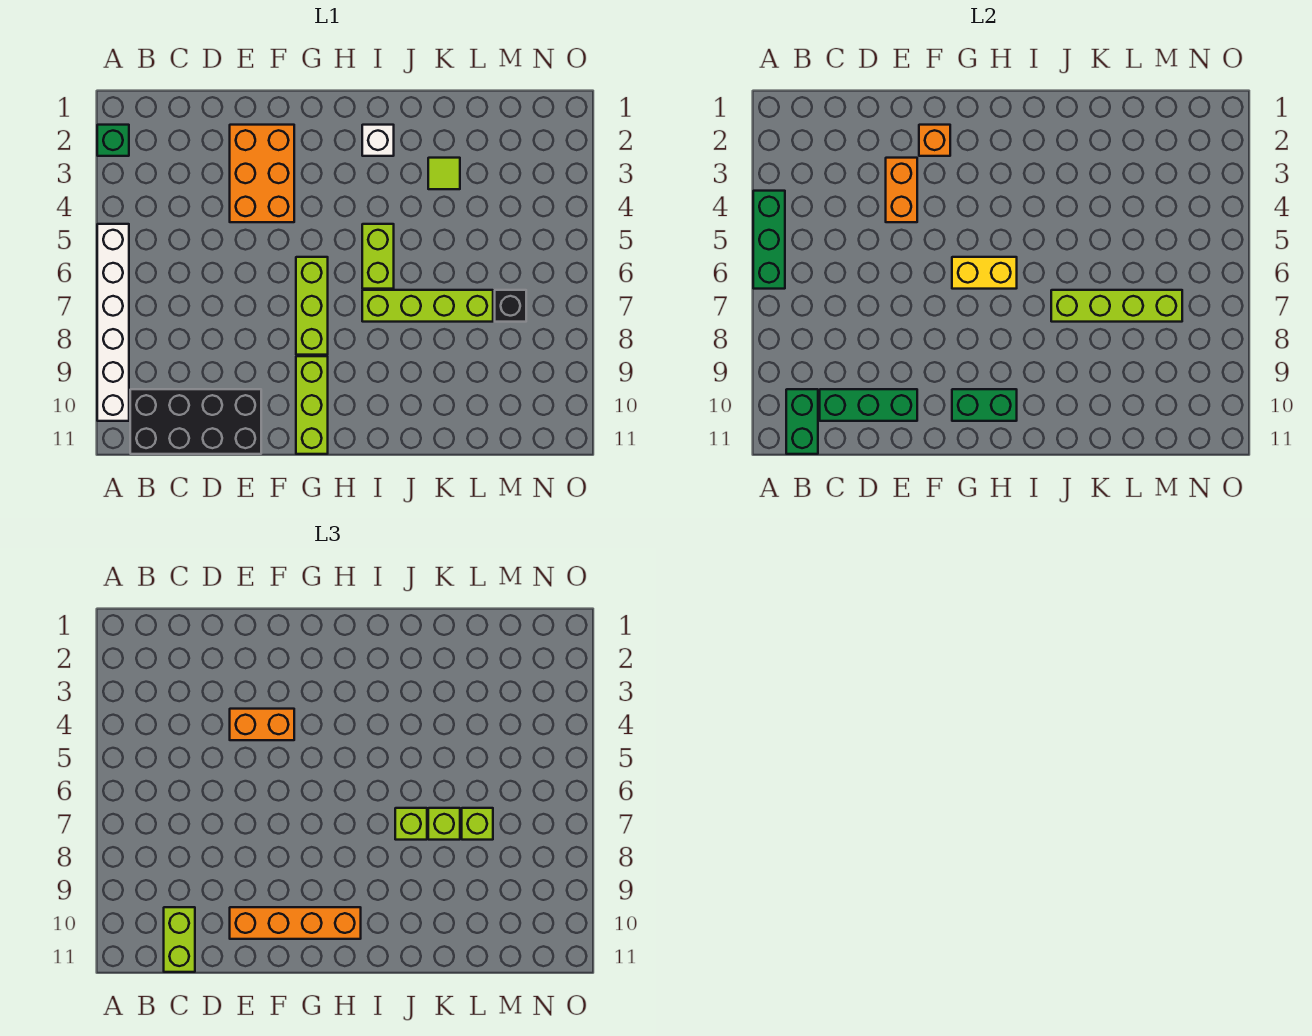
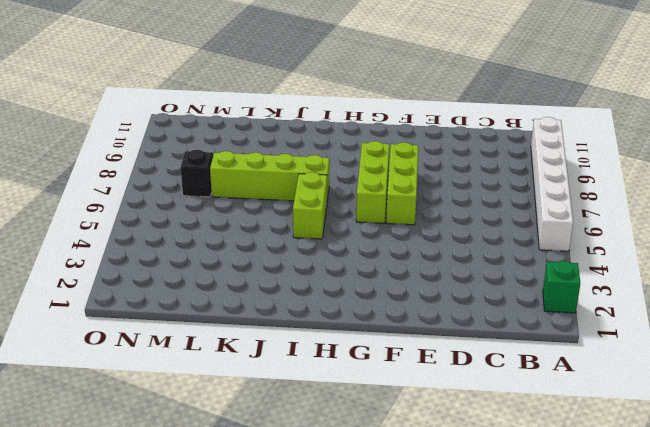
lime brick F6:F8 level 1 -> lime brick G9:G11 level 1
none -> black brick B10:E11 level 1
none -> orange brick E2:F4 level 1
none -> white brick I2 level 1

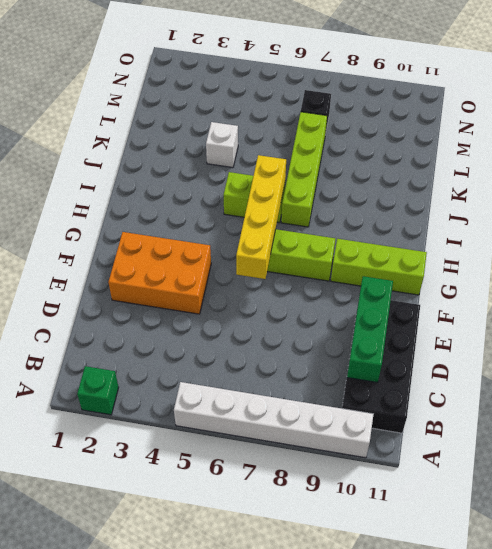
yellow brick F6:I6 level 2 -> yellow brick G6:H6 level 2
white brick K4 level 1 -> white brick I2 level 1
none -> lime tile K3 level 1
none -> green brick A4:A6 level 2
none -> green brick B10:B11 level 2

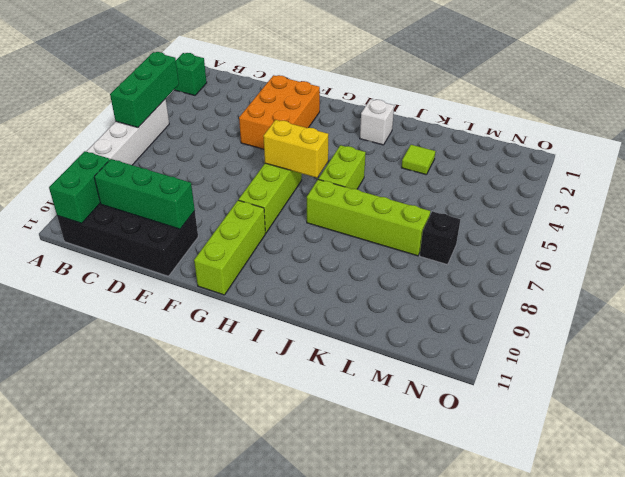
none -> orange brick E3:E4 level 2
none -> orange brick F2 level 2
none -> green brick G10:H10 level 2

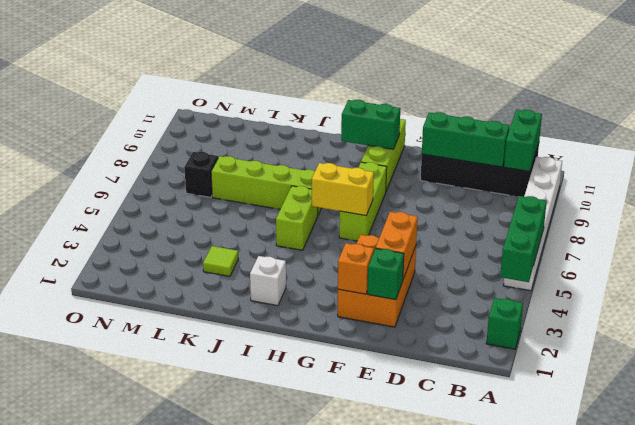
green brick E2 level 2 -> none
none -> lime brick J7:M7 level 2
none -> lime brick C10:C11 level 3
none -> orange brick E4:F4 level 3

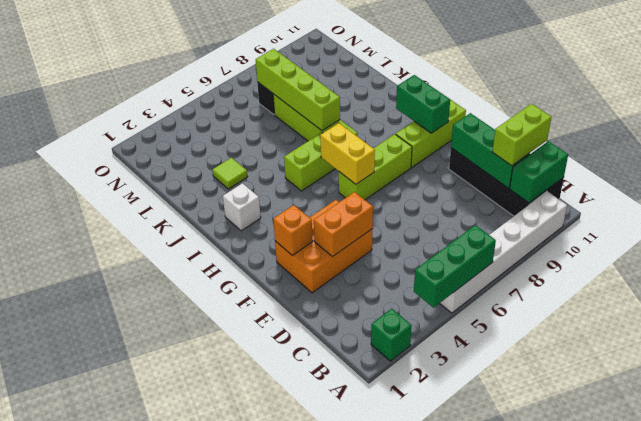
none -> orange brick E4:F4 level 3
none -> orange brick E10:H10 level 3
none -> lime brick J7 level 3

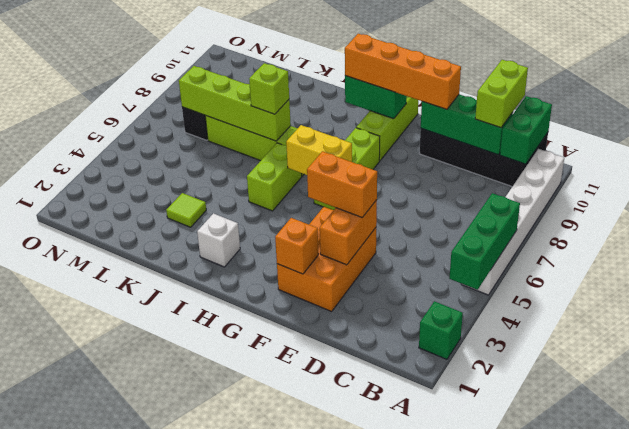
none -> lime brick K7 level 3
none -> lime brick L7 level 3

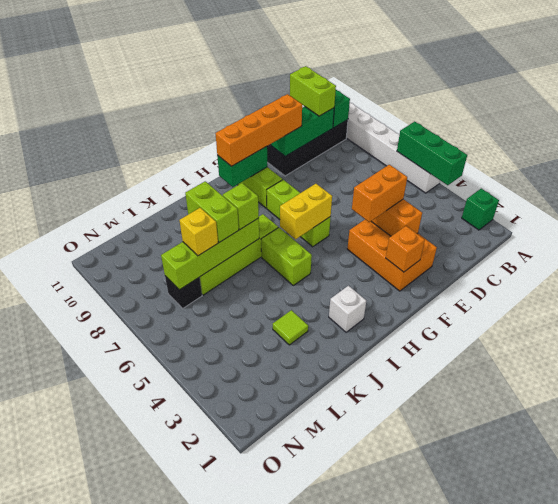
lime brick K7:K8 level 3 -> lime brick K7 level 3
yellow brick L7 level 3 -> lime brick L7 level 3

